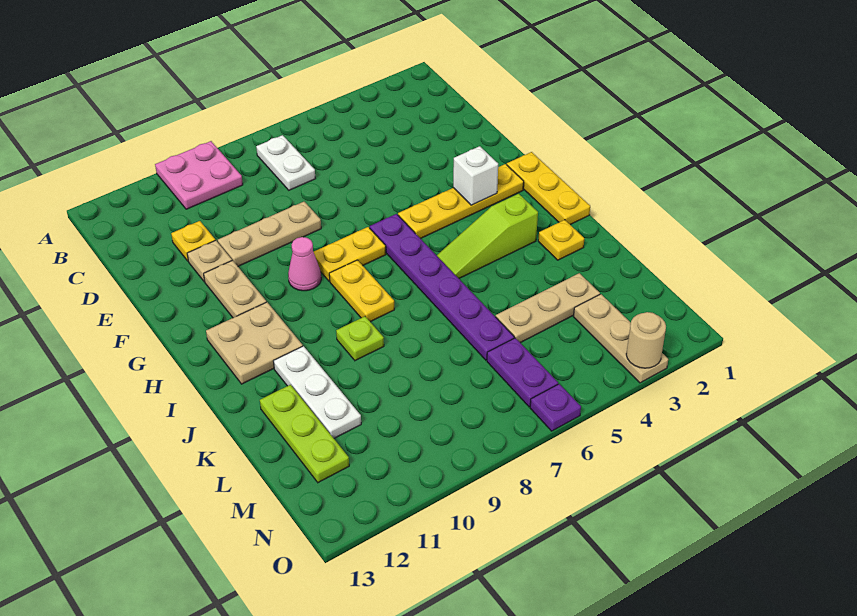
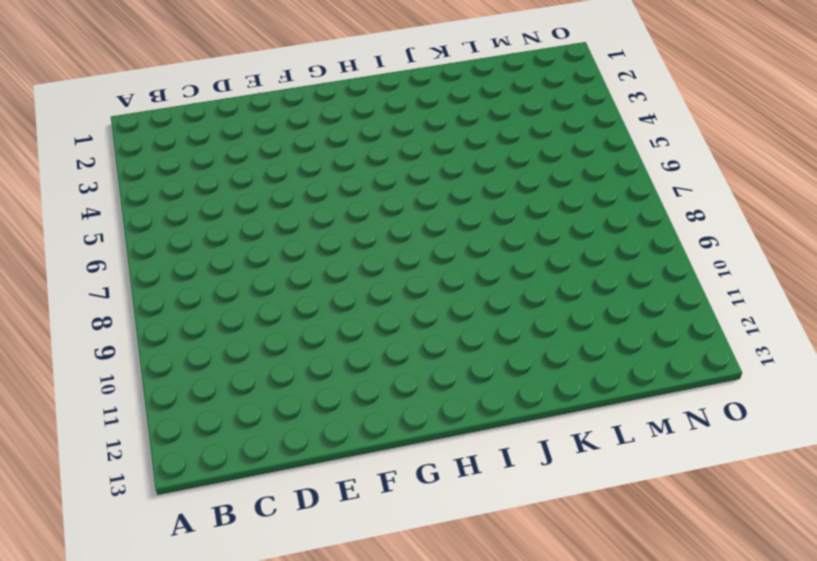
none -> pink plate A9:B10 level 1
none -> white plate B7:C7 level 1
none -> yellow plate D11 level 1

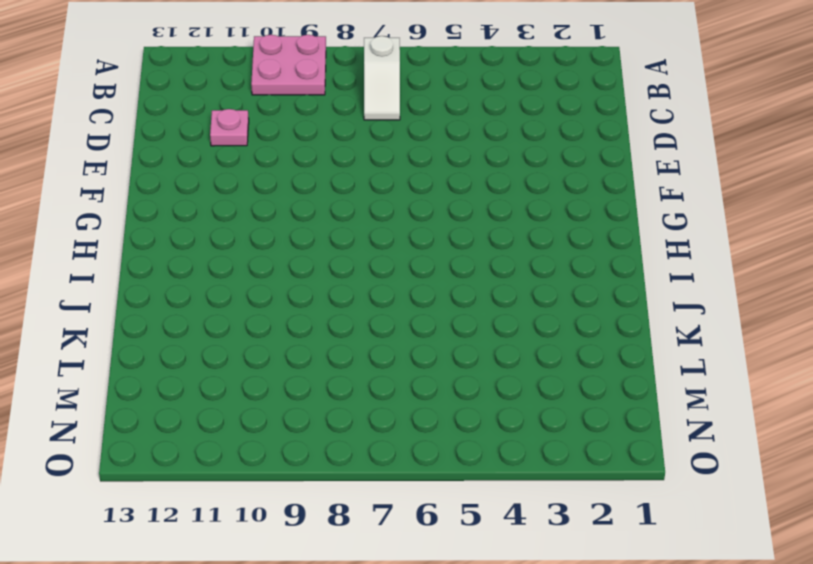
white slope B7:C7 level 1 top B -> white plate B7:C7 level 1
pink plate D11 level 1 -> yellow plate D11 level 1
none -> tan plate E8:E10 level 1
none -> tan plate E11 level 1
none -> tan plate F11:G11 level 1

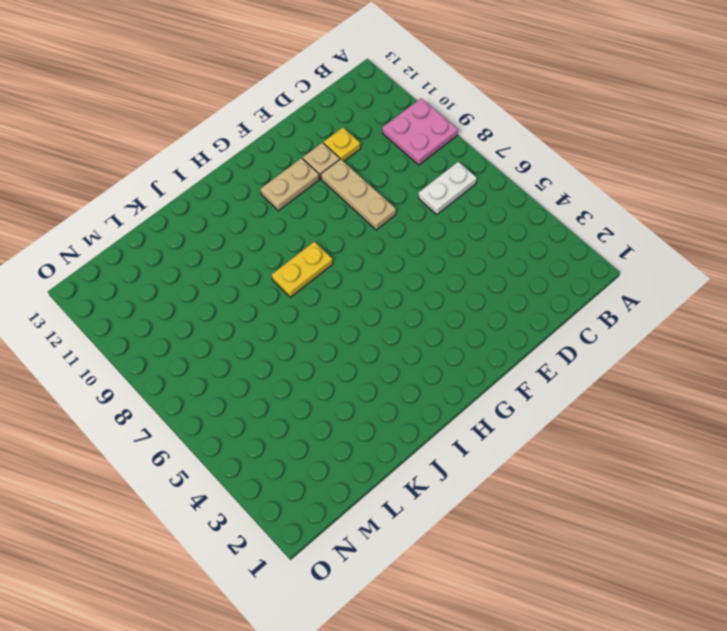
none -> yellow plate G1:I1 level 1
none -> yellow plate G2:G5 level 1
none -> purple plate G6:L6 level 1

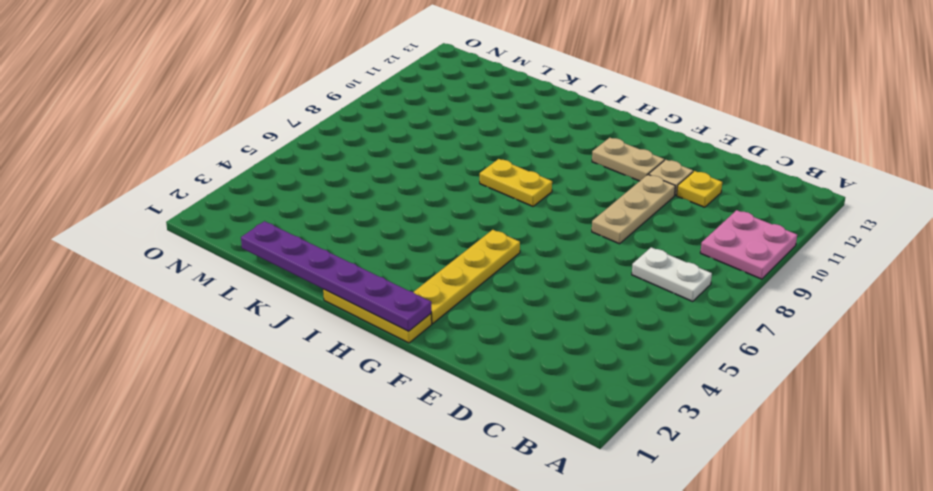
purple plate G1:L1 level 2 -> purple plate G6:L6 level 1
none -> yellow plate G7:G8 level 1
none -> pink cone G9 level 1
none -> tan plate H11:I12 level 1

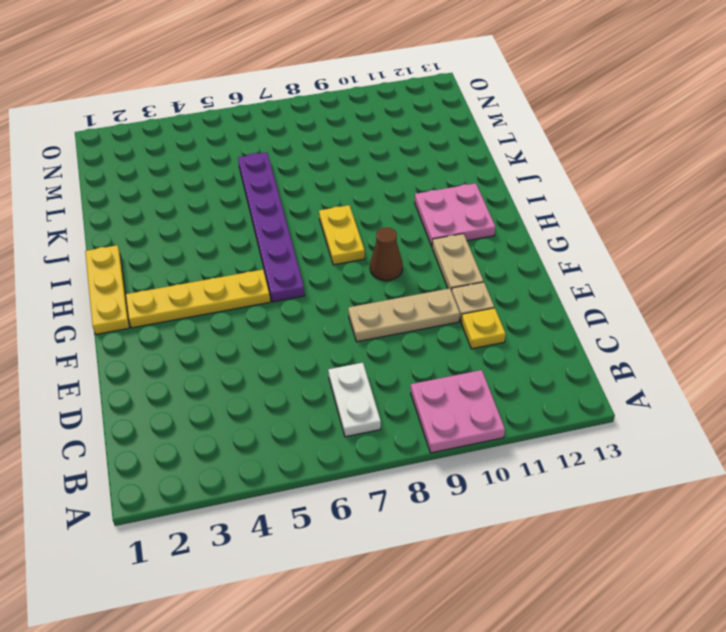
brown cone G9 level 1 -> pink cone G9 level 1
pink plate H11:I12 level 1 -> tan plate H11:I12 level 1
none -> yellow plate G7:G8 level 1
none -> lime slope I3:I5 level 1 top 3
none -> yellow plate J2 level 1

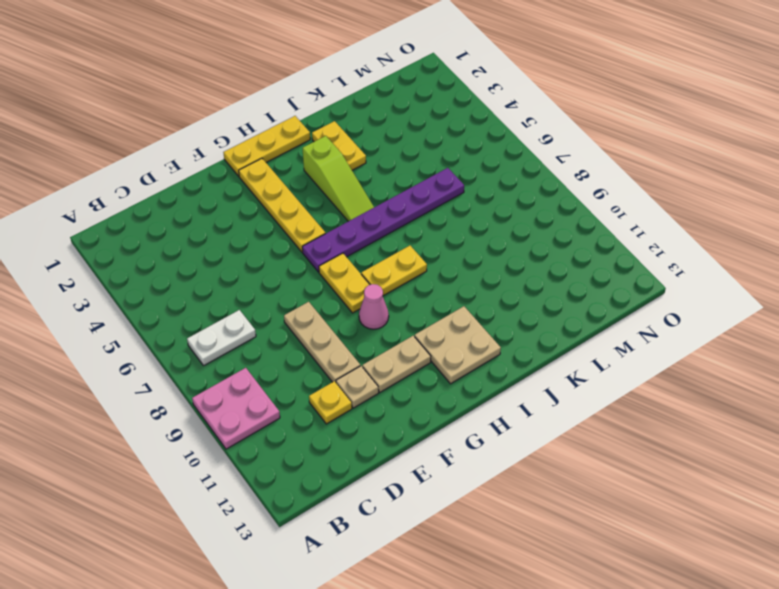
yellow plate J2:J3 level 1 -> yellow plate J2 level 1
none -> lime plate J9 level 1
none -> white plate J11:L11 level 1
none -> lime plate K12:M12 level 1

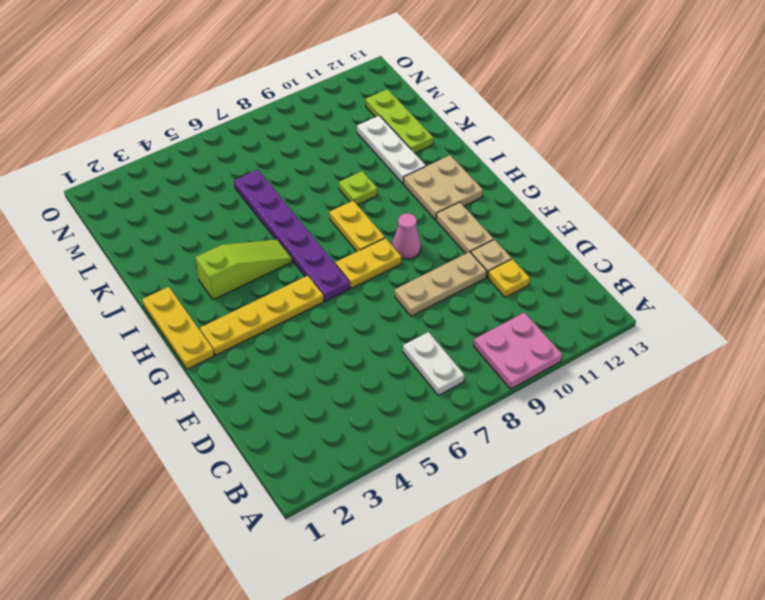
none -> yellow plate J2 level 1
none -> tan plate L3:L5 level 1
none -> tan plate M3:O3 level 1

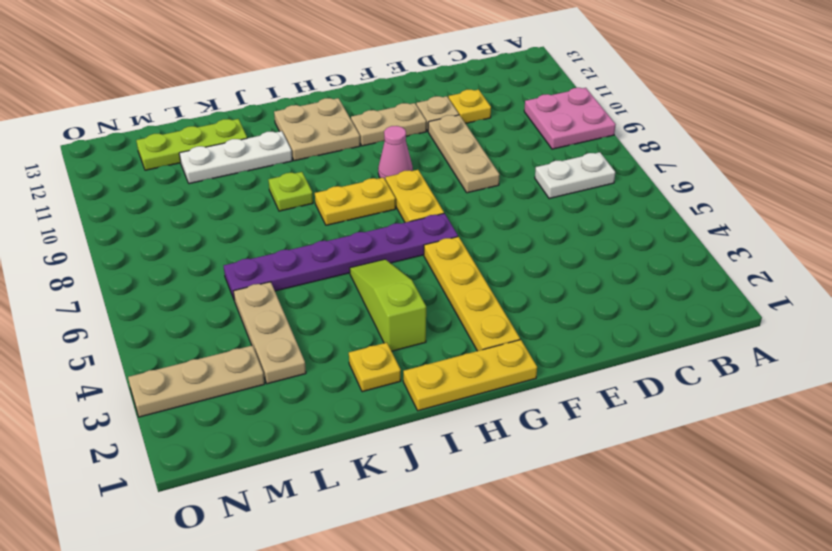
none -> purple plate M6:N6 level 1
none -> purple plate O6 level 1
none -> white brick G3 level 2

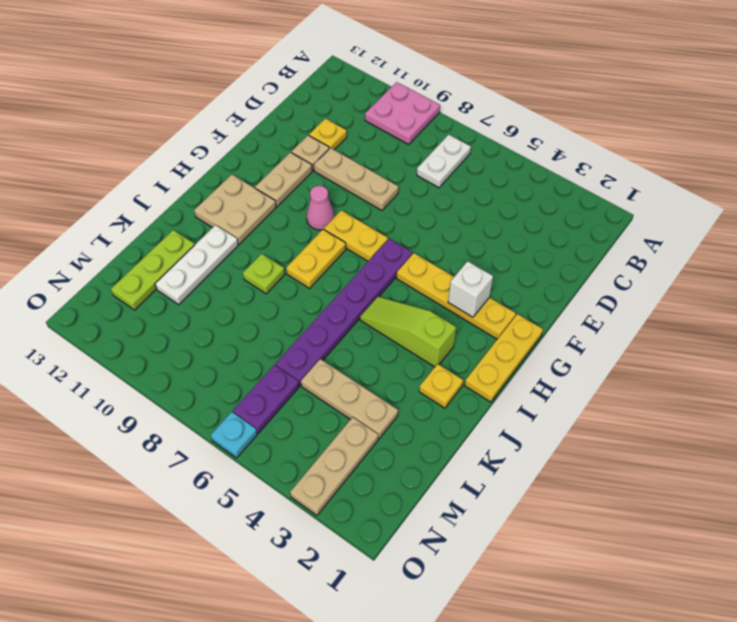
cyan plate O6 level 1 -> purple plate O6 level 1
none -> tan round brick O3 level 2

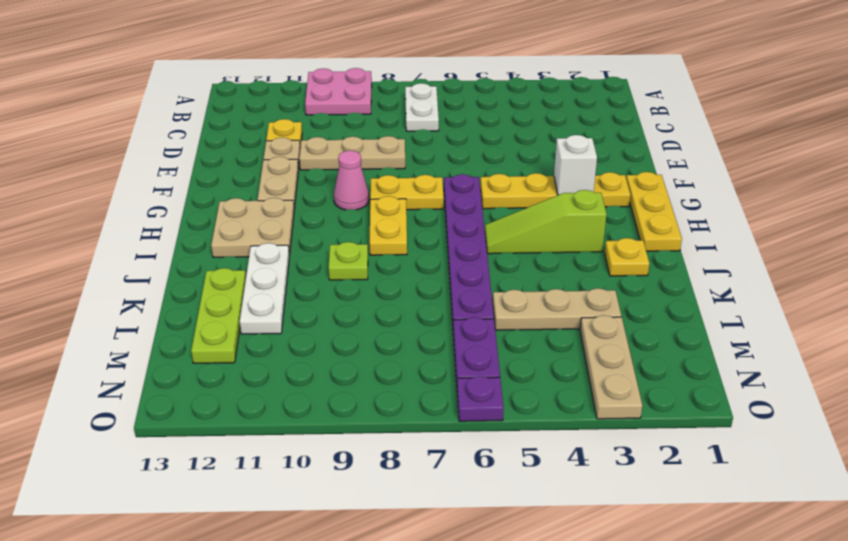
none -> tan round brick O3 level 2

